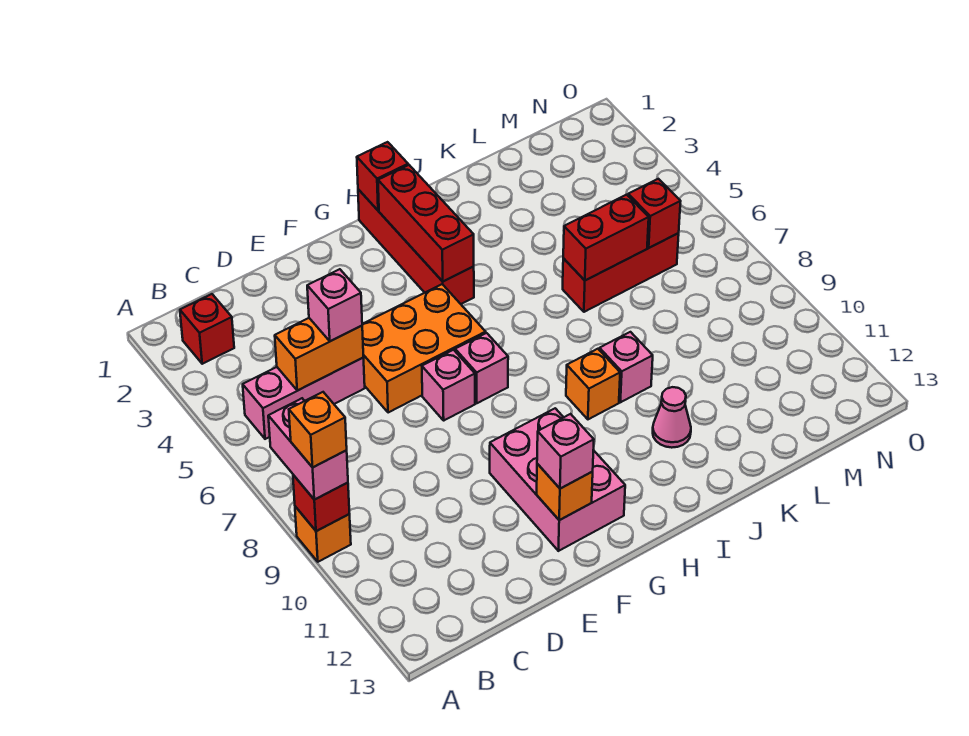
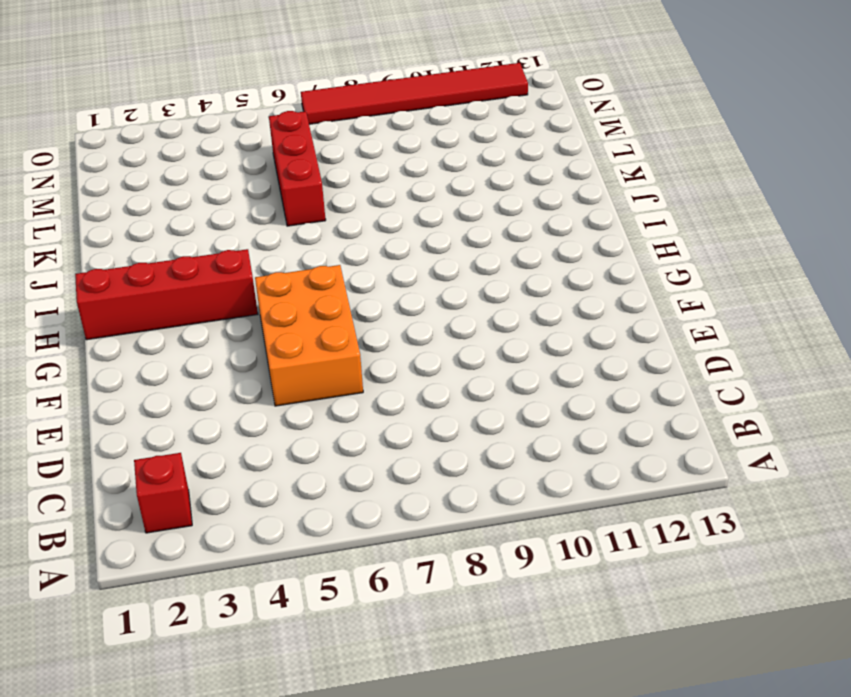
red tile O7:O12 level 1 -> none
none -> orange brick A9 level 1
none -> pink brick B5:D5 level 1
none -> pink brick F7 level 1

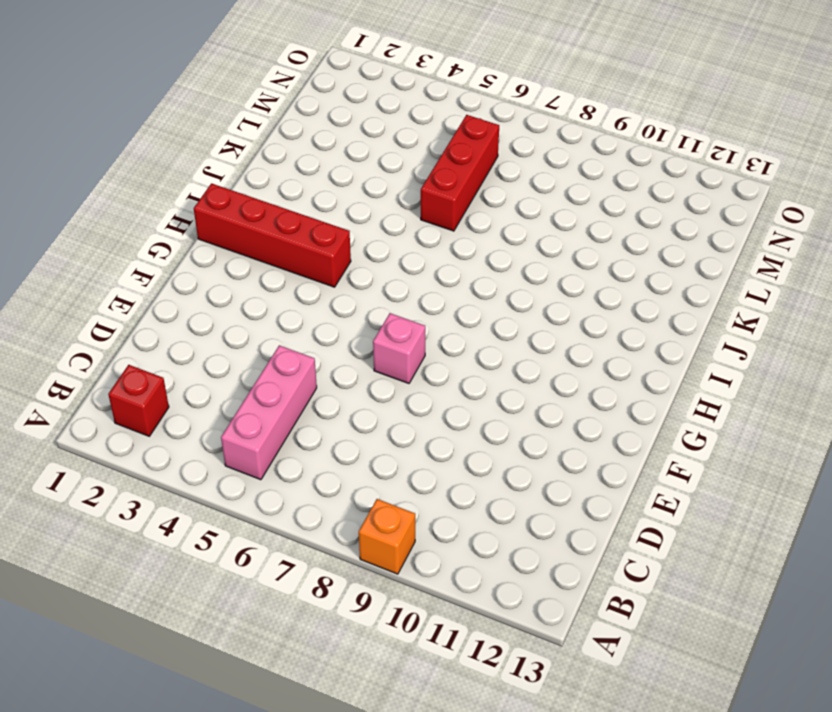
none -> orange brick E5:G6 level 1
none -> pink brick F10:G12 level 1
none -> pink brick G7 level 1

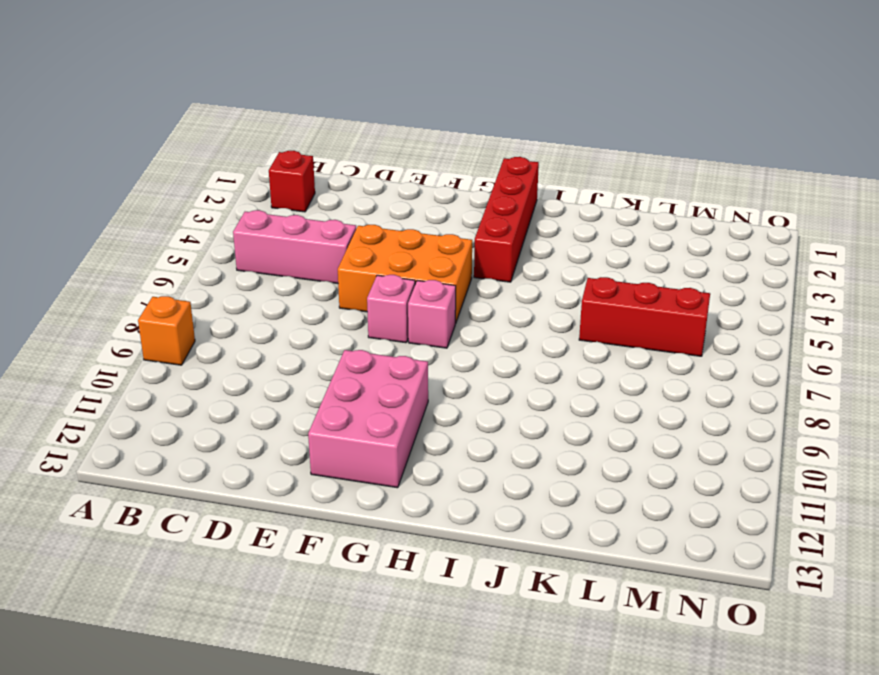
none -> orange brick I9 level 1
none -> pink brick J9 level 1
none -> pink cone J11 level 1

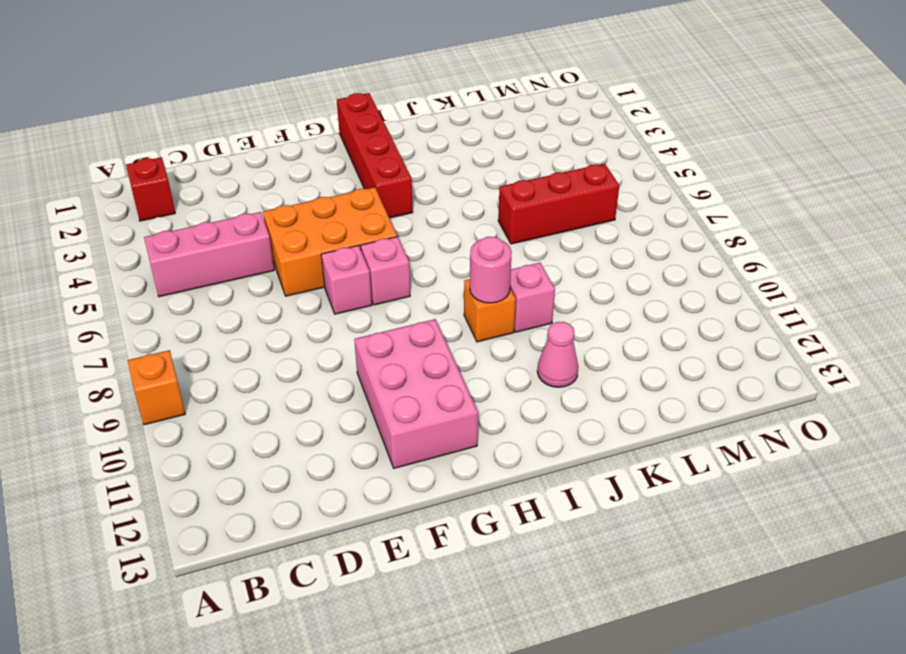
pink round brick I9 level 2 -> none
none -> red brick A9 level 2
none -> orange brick C5:D5 level 2
none -> orange brick F12 level 2

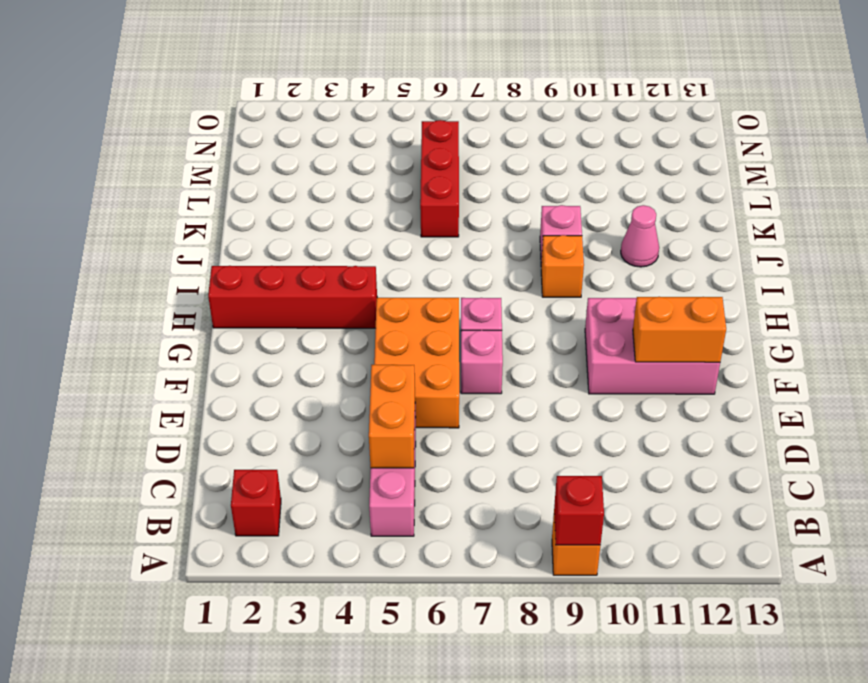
orange brick F11:F12 level 2 -> orange brick F12 level 2
none -> red brick H1 level 2
none -> red brick H2:H4 level 2
none -> red brick K6:L6 level 2

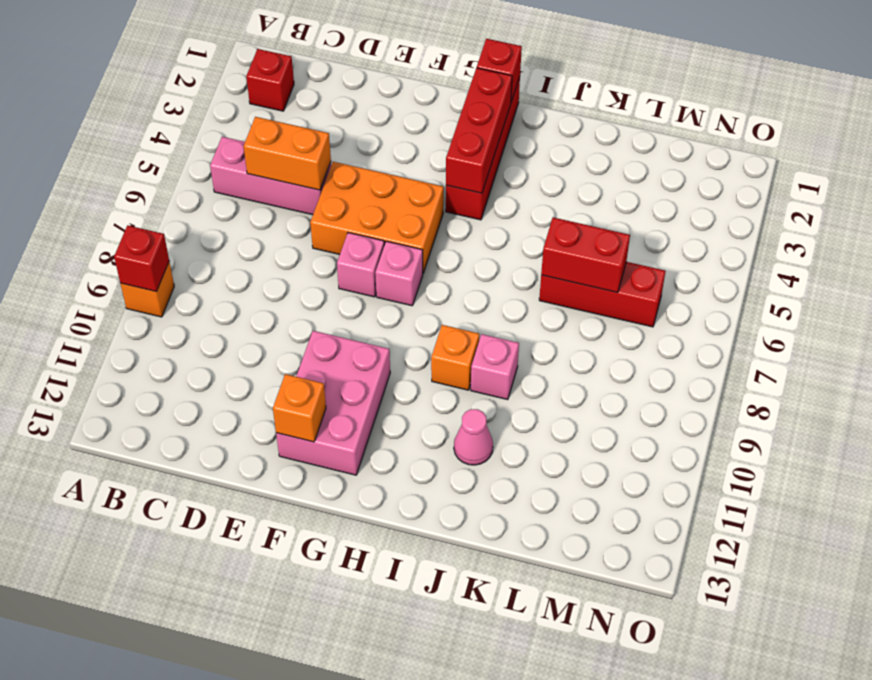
none -> red brick M6 level 2
none -> pink brick A8:A9 level 3
none -> pink brick D5 level 3

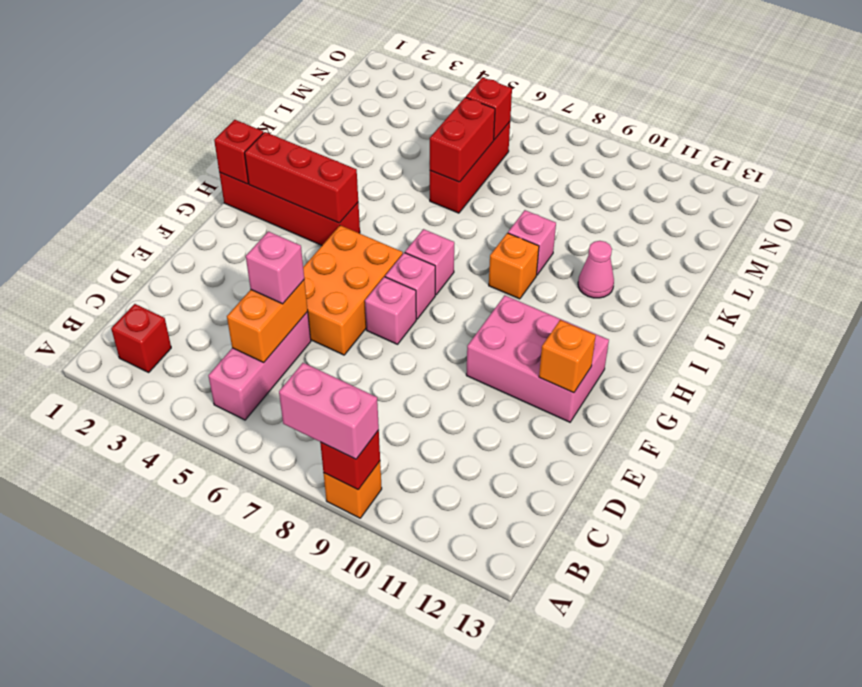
pink brick H7 level 1 -> pink brick F12 level 3
none -> orange brick A9 level 4

